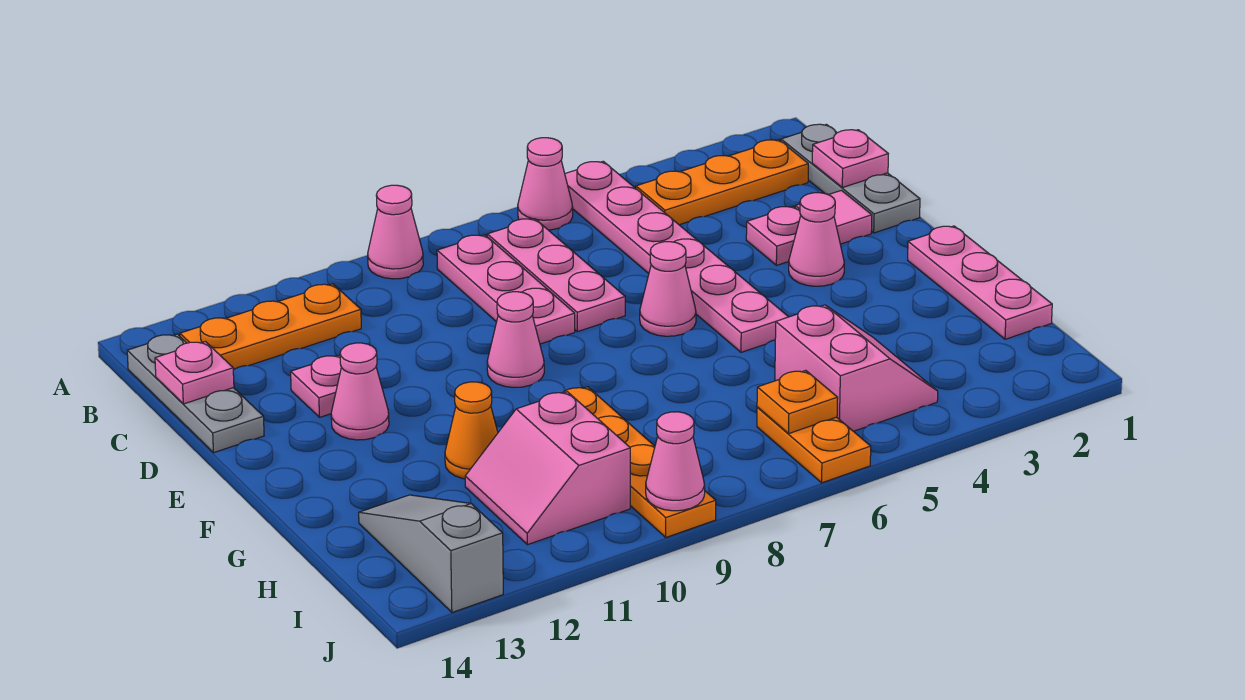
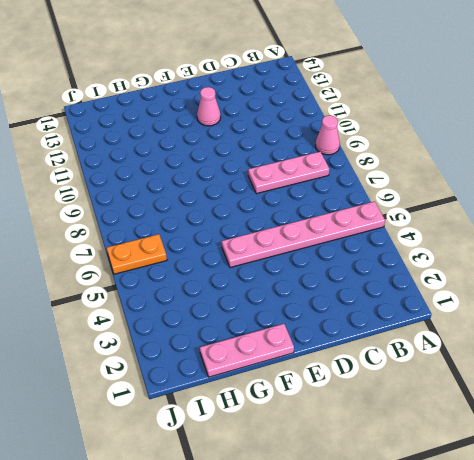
none -> pink cone A6 level 1
none -> grey plate B1:D1 level 1
none -> orange plate B2:B4 level 1

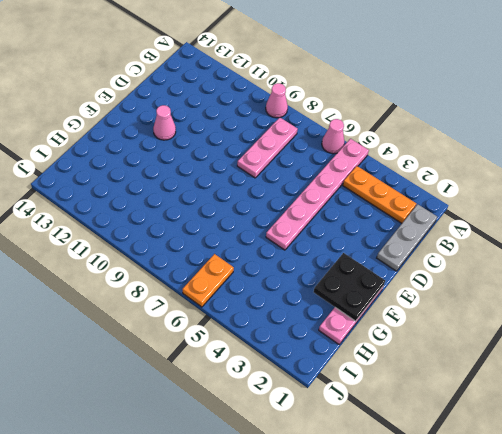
black plate F1:G2 level 2 -> none
none -> pink plate B7:D7 level 1
none -> orange plate B11:B13 level 1
none -> grey plate B14:D14 level 1

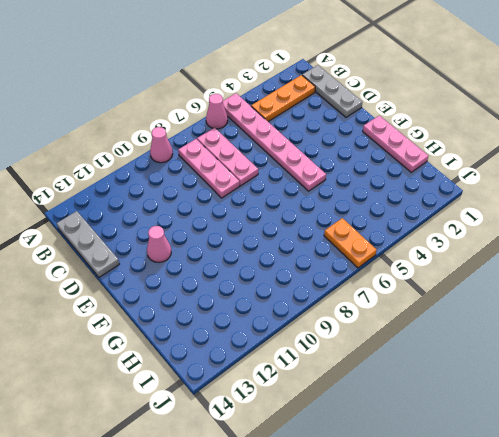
none -> orange plate B11:B13 level 1
none -> pink tile D2 level 1
none -> pink plate D3 level 1

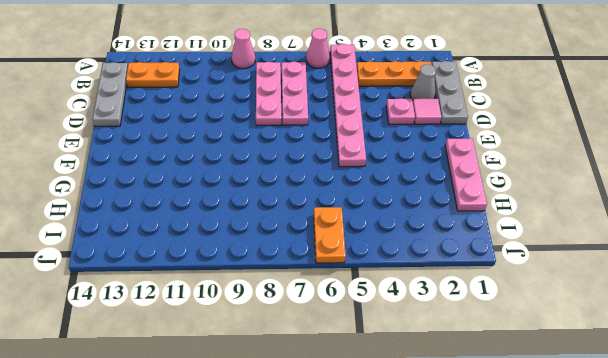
orange plate B12:B13 level 1 -> orange plate B11:B13 level 1
grey cone C2 level 1 -> none
none -> pink plate D12 level 1
none -> pink cone E3 level 1
none -> pink cone E6 level 1

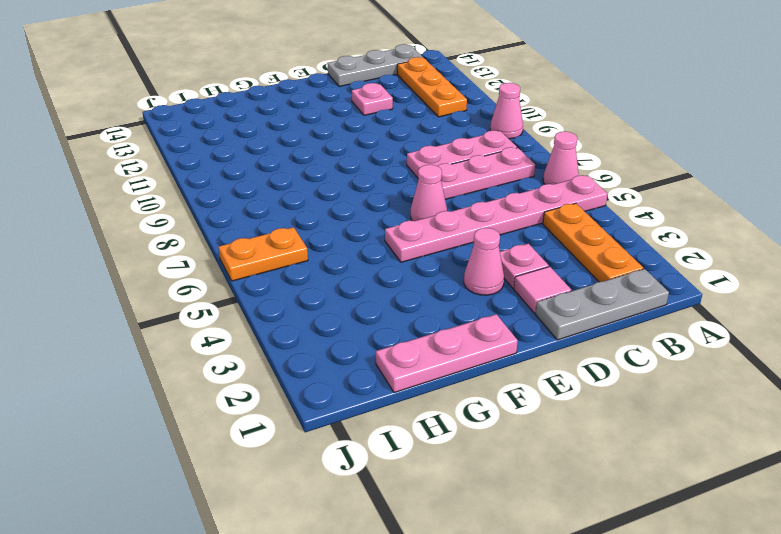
none -> pink cone E9 level 1
none -> pink cone E12 level 1
none -> orange plate G9:J9 level 1

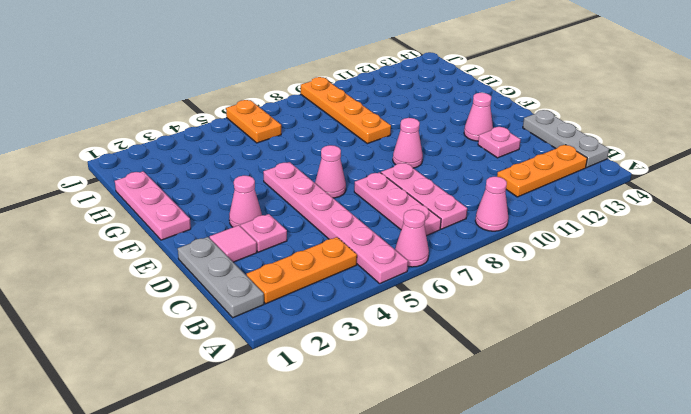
none -> orange cone G11 level 1
none -> pink slope H4:I5 level 1 top 5
none -> pink slope H10:I11 level 1 top 10

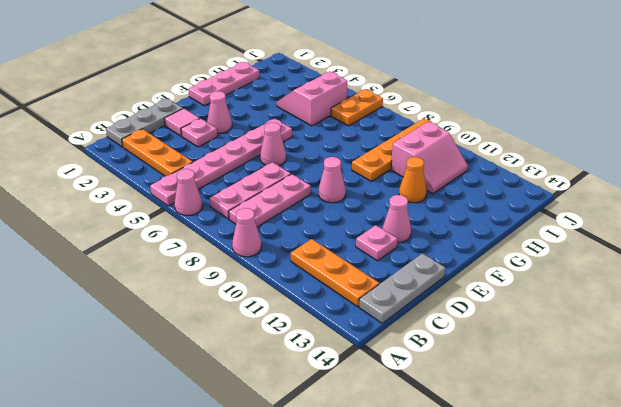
none -> grey slope H13:J13 level 1 top J
none -> pink plate C1 level 2
none -> pink plate C14 level 2

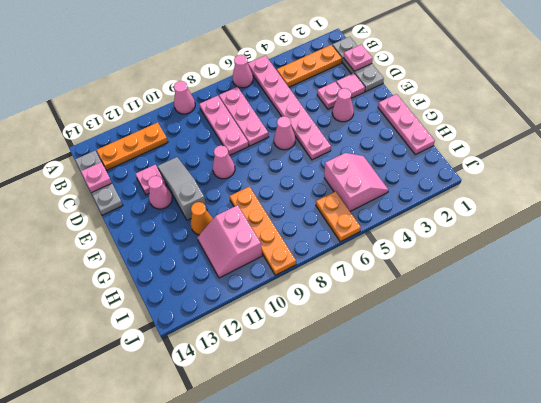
grey slope D11:F11 level 1 top F -> grey slope H13:J13 level 1 top J
none -> orange plate I6 level 2
none -> pink cone J9 level 2

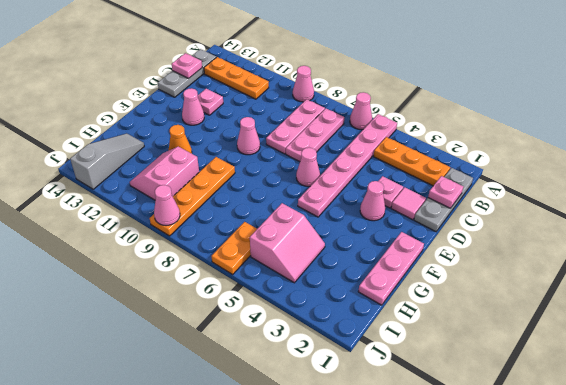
none -> orange plate I6 level 2

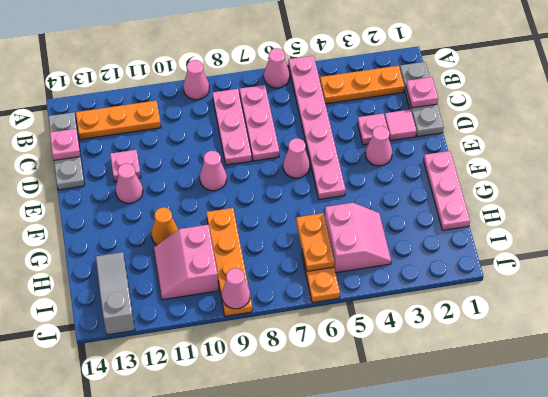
orange plate H6:I6 level 2 -> orange plate I6 level 2

